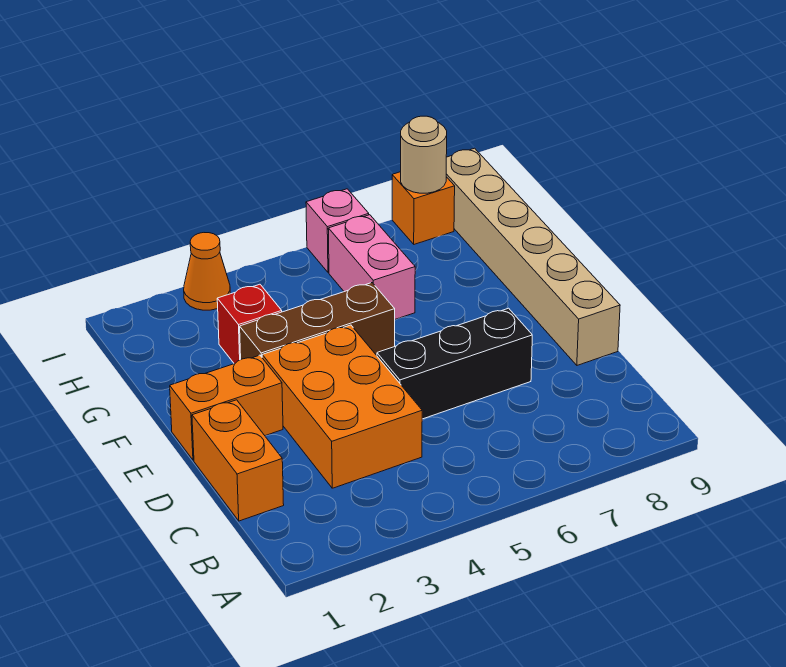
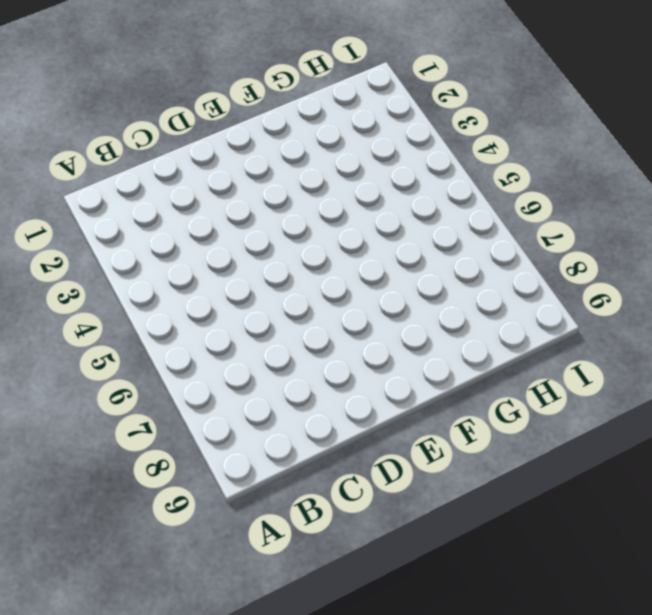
none -> orange brick C1:D1 level 1
none -> orange brick C3:E4 level 1
none -> black brick D5:D7 level 1

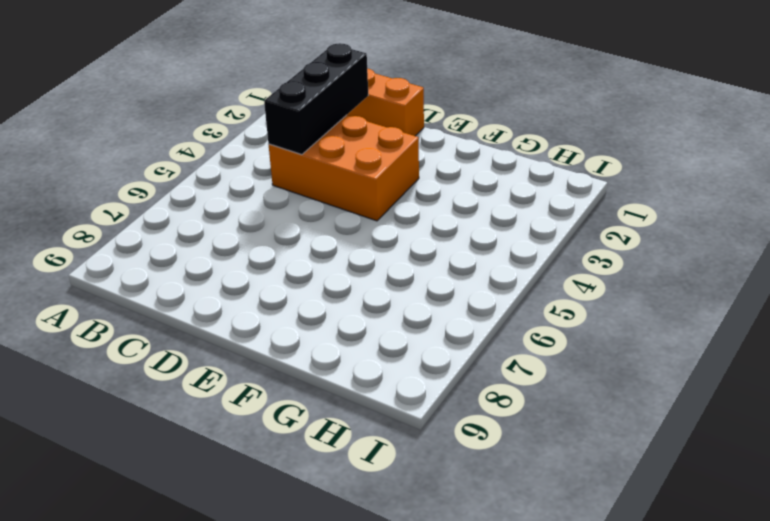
black brick C2:C4 level 2 -> black brick D5:D7 level 1
none -> tan brick D9:I9 level 1
none -> orange brick E1:E2 level 1
none -> brown brick F3:F5 level 1

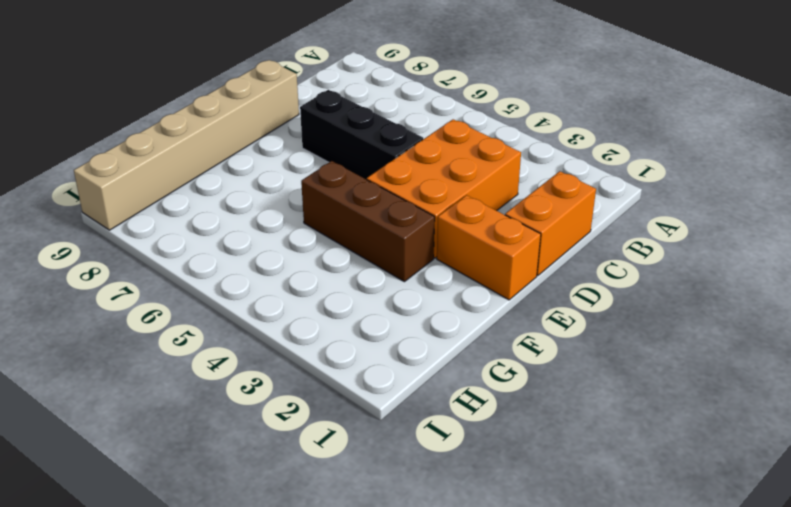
none -> red brick G3 level 1
none -> pink brick G6:H6 level 1
none -> orange cone I3 level 1

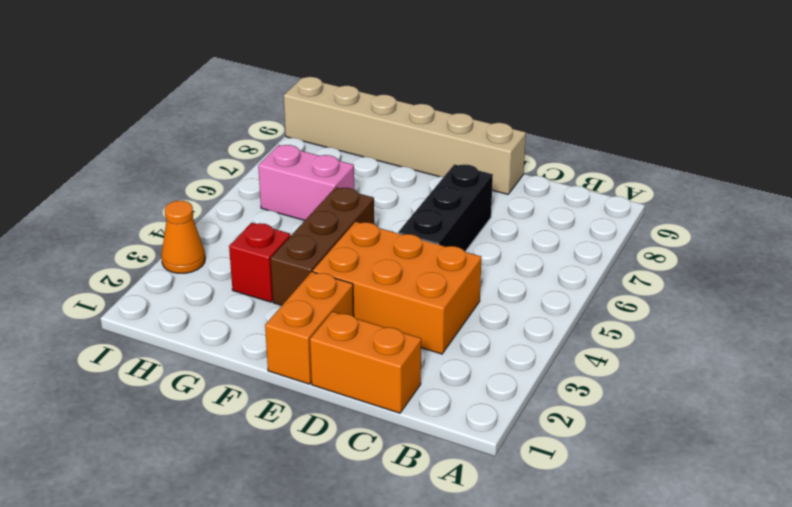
none -> pink brick I6 level 1
none -> orange brick I8 level 1
none -> tan round brick I8 level 2

